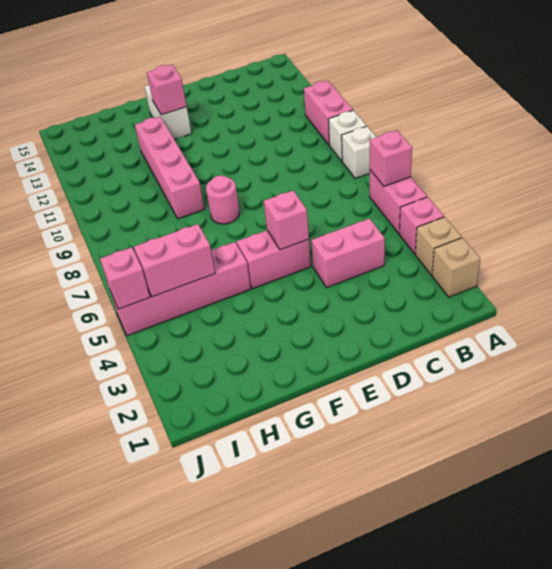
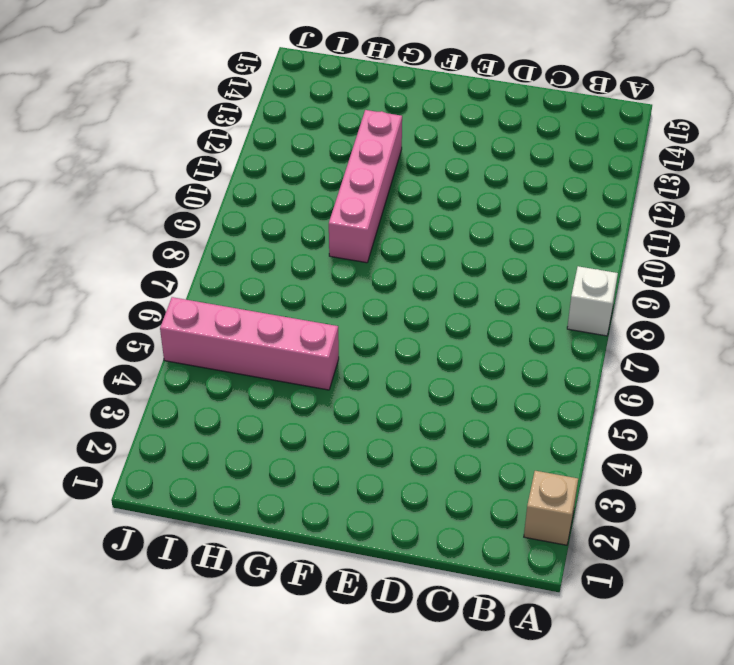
none -> tan brick A3 level 1
none -> pink brick A4 level 1
none -> pink brick A5:A6 level 1

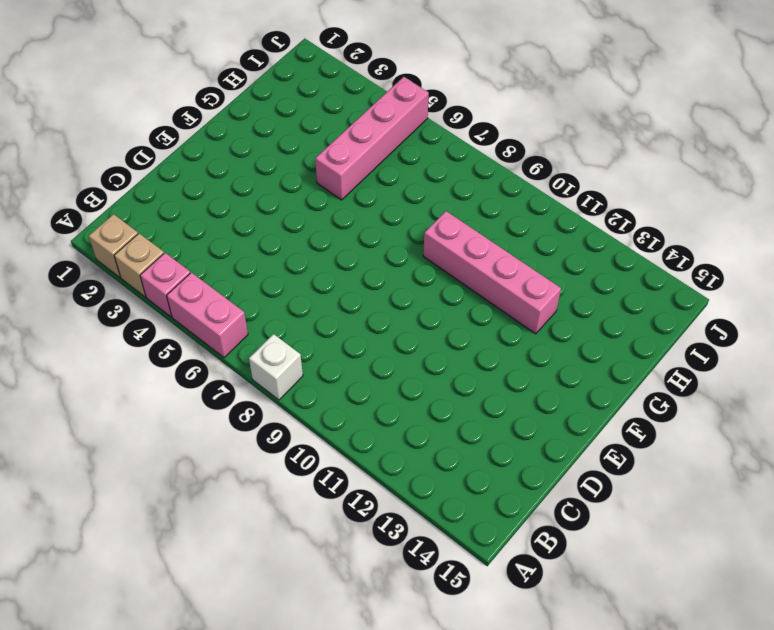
none -> white brick A9 level 1
none -> pink brick A10:A11 level 1
none -> pink brick C4:D4 level 1

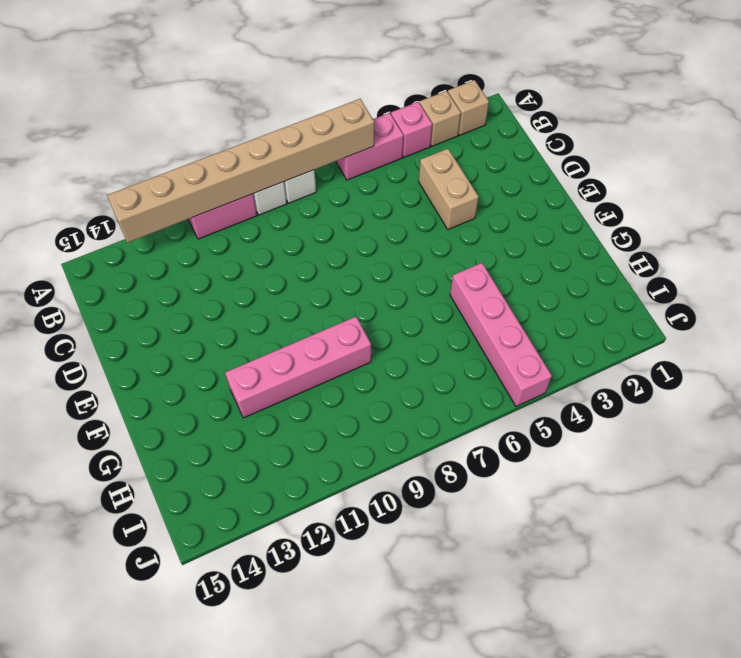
tan brick A6:A13 level 2 -> pink brick A6 level 2
tan brick C4:D4 level 1 -> pink brick C4:D4 level 1
none -> pink brick E5:F5 level 1
none -> pink round brick F8 level 1
none -> white brick F13:F14 level 1

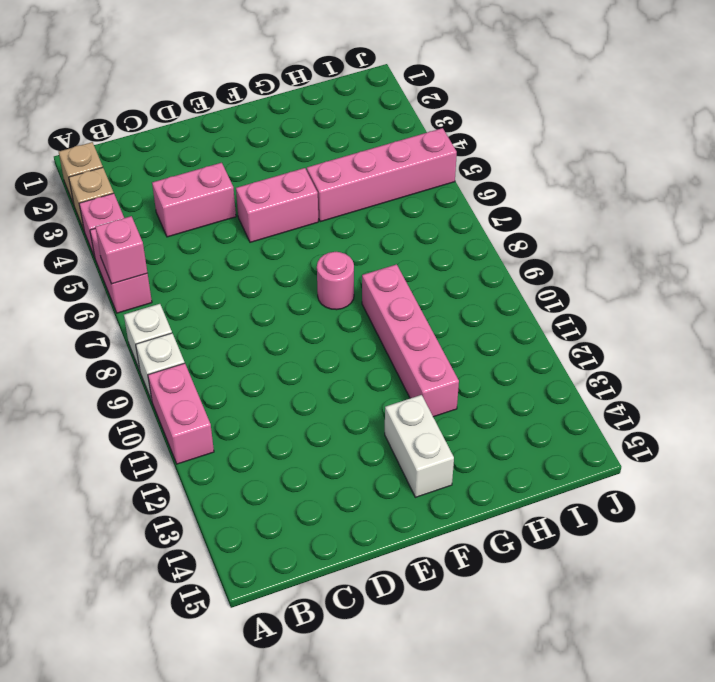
none -> pink brick E5 level 2
none -> pink brick F13 level 2
none -> pink brick H5:I5 level 2

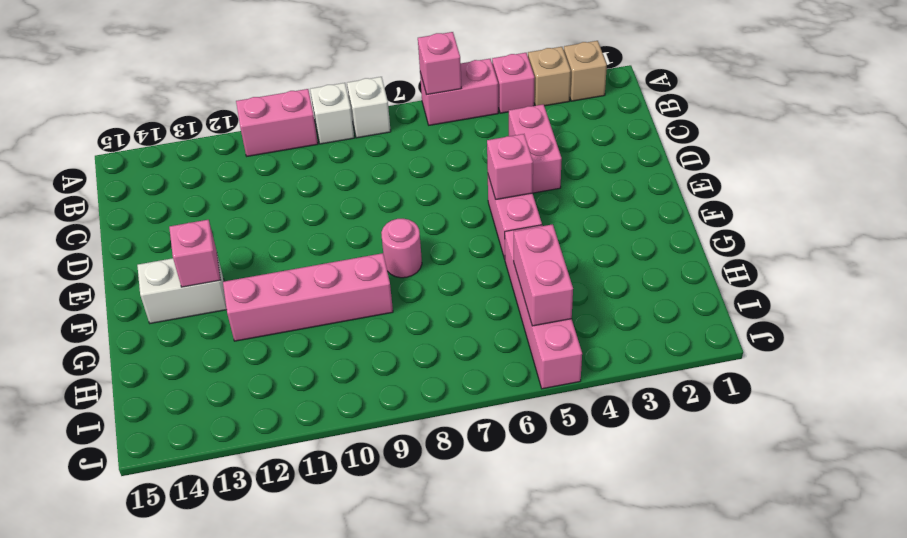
none -> pink brick J5 level 2

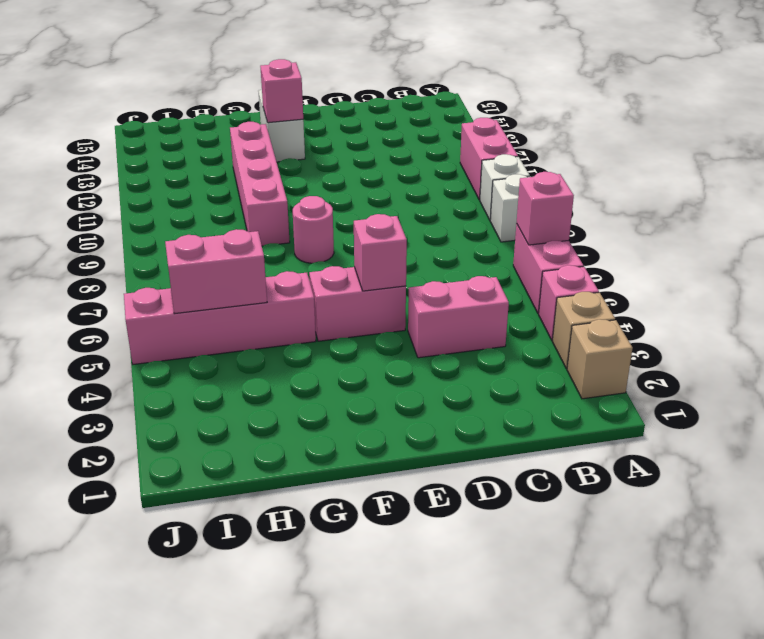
none -> pink brick J5 level 2

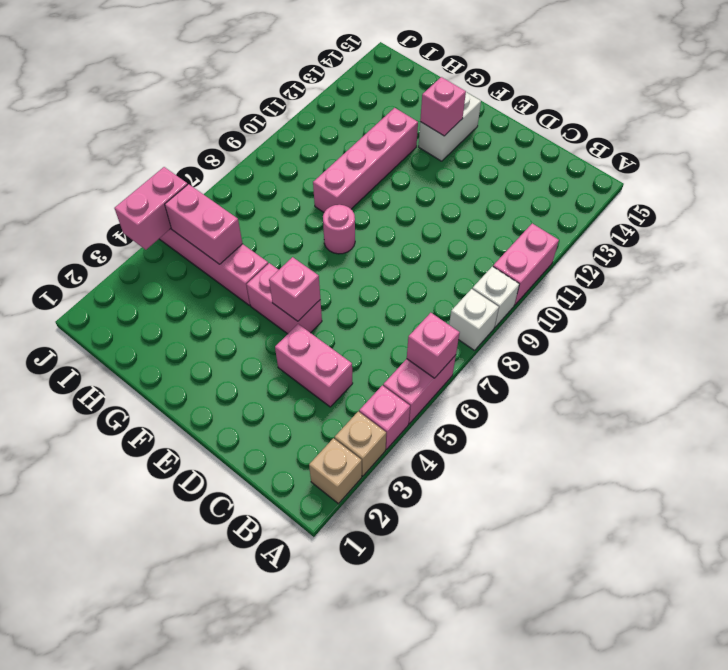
pink brick J4:J5 level 2 -> pink brick J5 level 2

